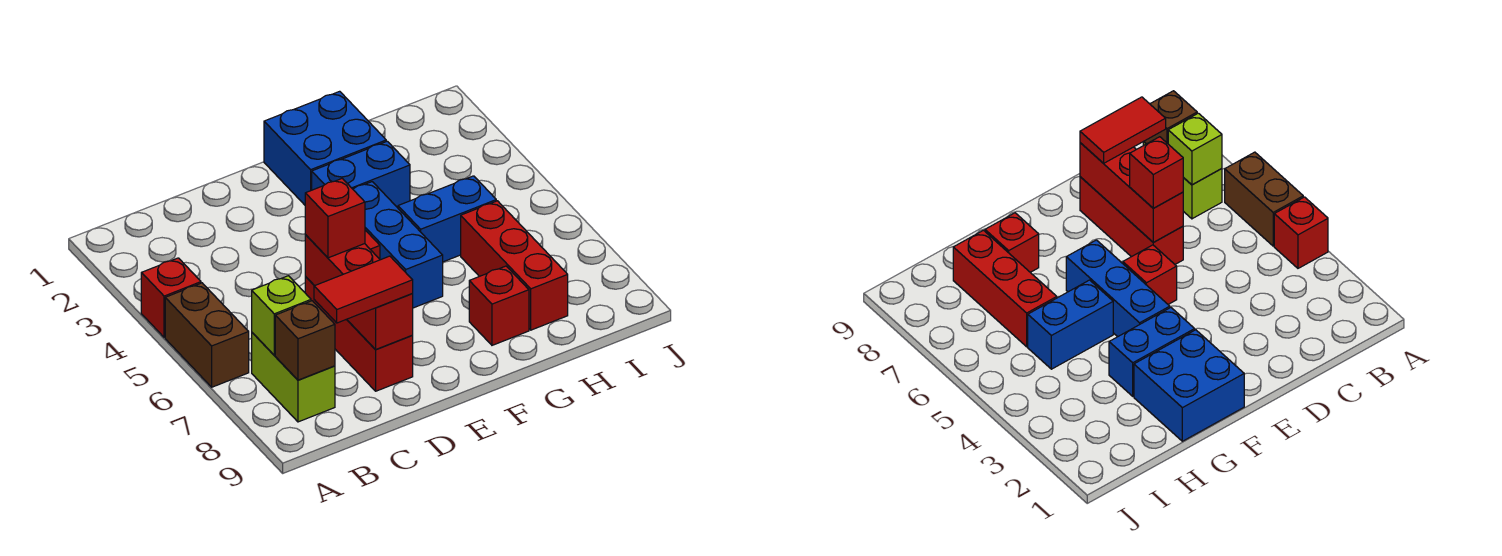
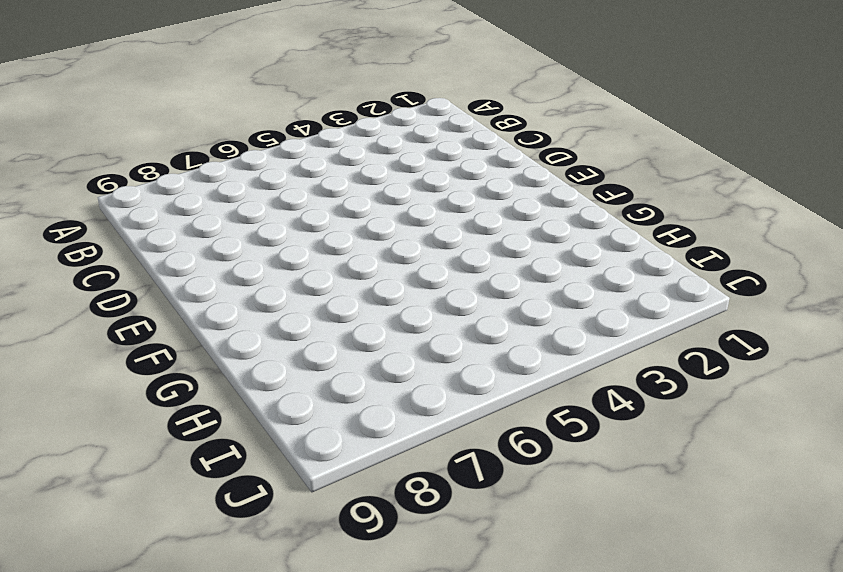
none -> red brick A4 level 1
none -> brown brick A5:A6 level 1
none -> lime brick B7:B8 level 1

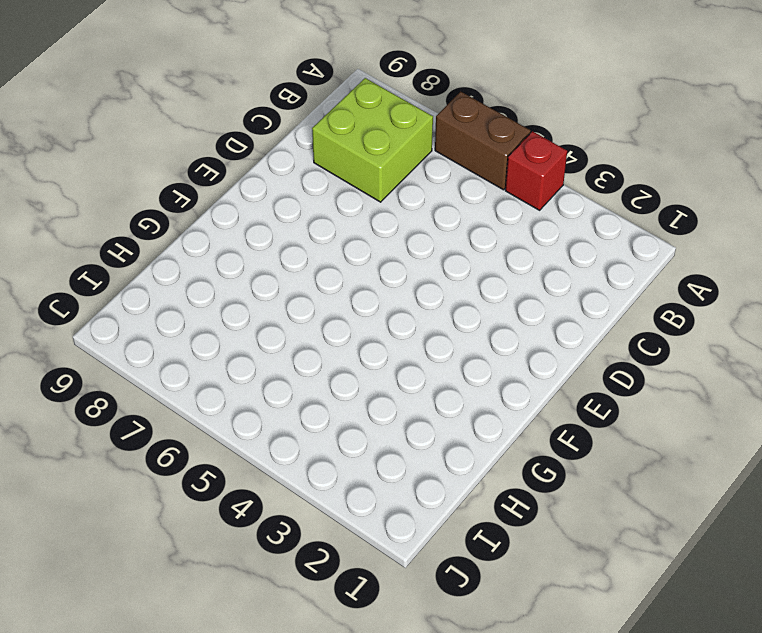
lime brick B7:C8 level 1 -> lime brick B7:B8 level 1
none -> red brick D6:D8 level 1
none -> red brick E5 level 1
none -> blue brick F1:G2 level 1

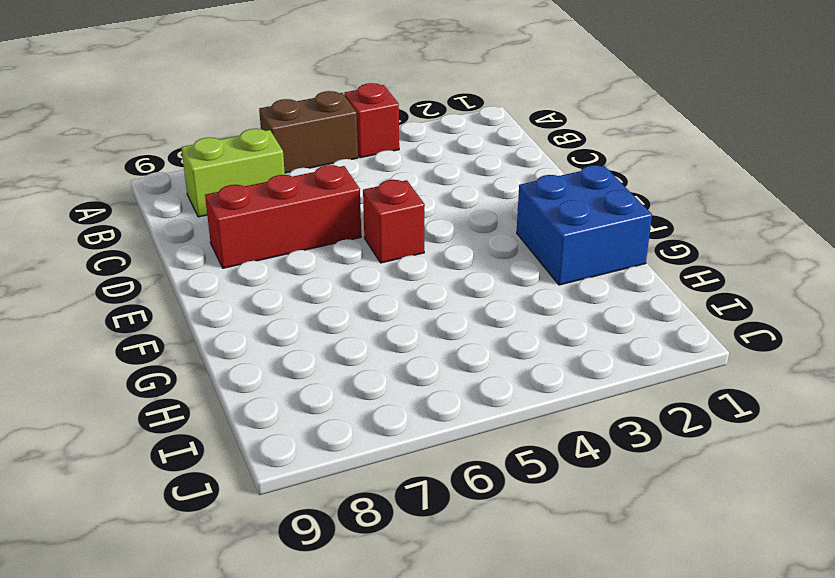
none -> blue brick F3:G3 level 1
none -> blue brick F4:F6 level 1
none -> blue brick G5:H5 level 1

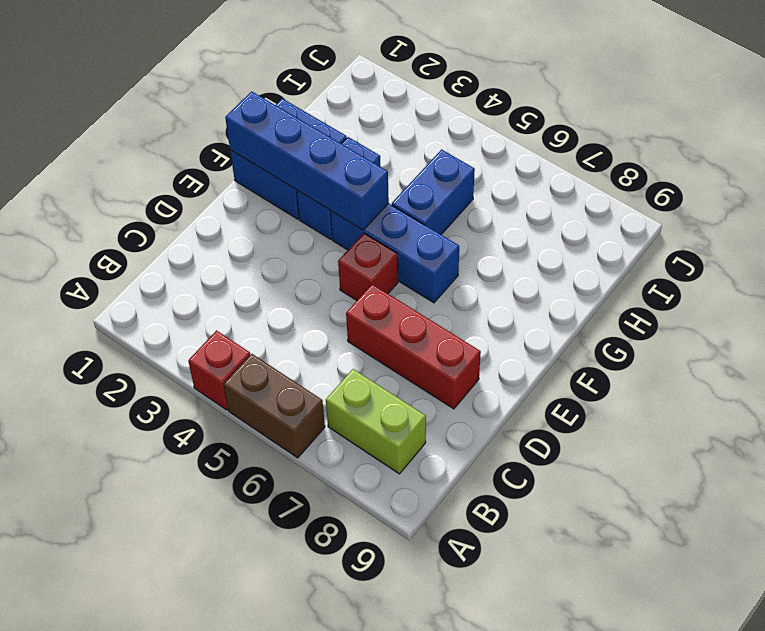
blue brick F1:F4 level 2 -> none
none -> red brick G8 level 1
none -> red brick H6:H8 level 1
none -> lime brick B7 level 2

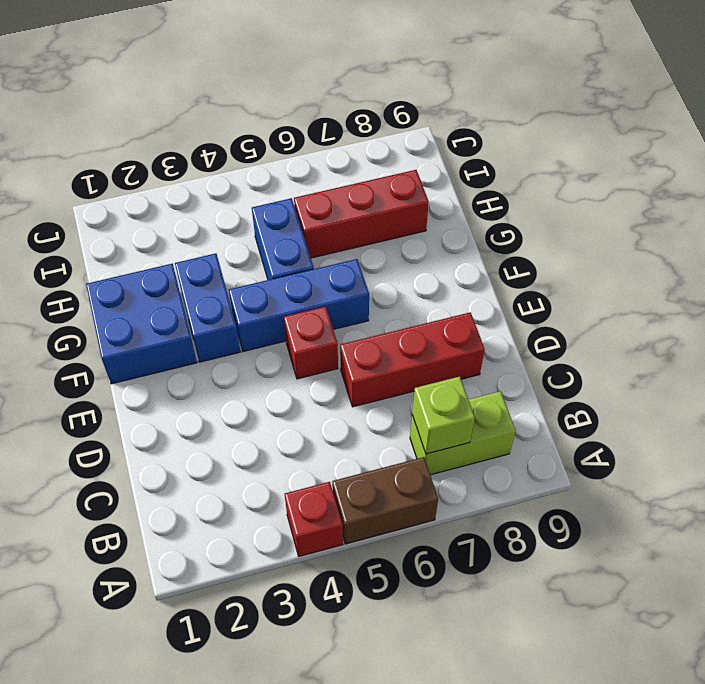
none -> red brick G8 level 1
none -> brown brick B8 level 2
none -> red brick D6:D8 level 2

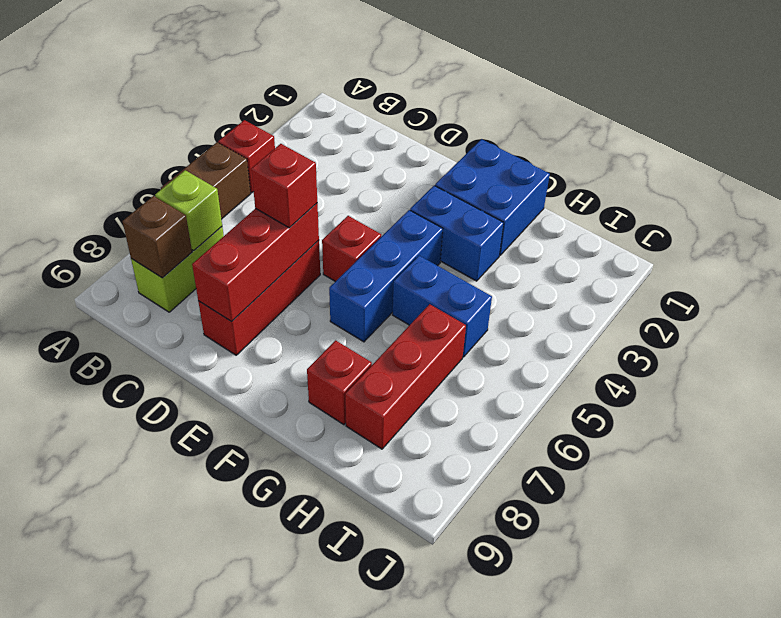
none -> red tile C8:D8 level 3

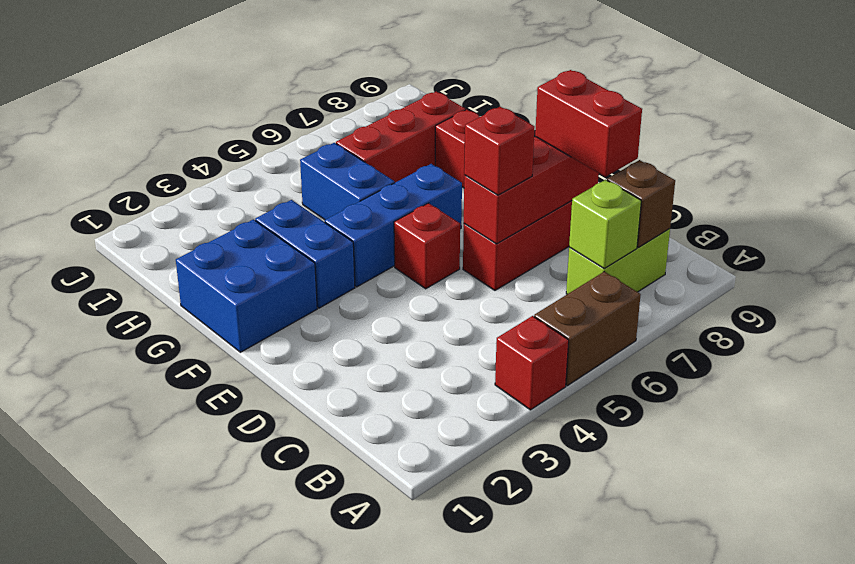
red brick C8:D8 level 3 -> red tile C8:D8 level 3

